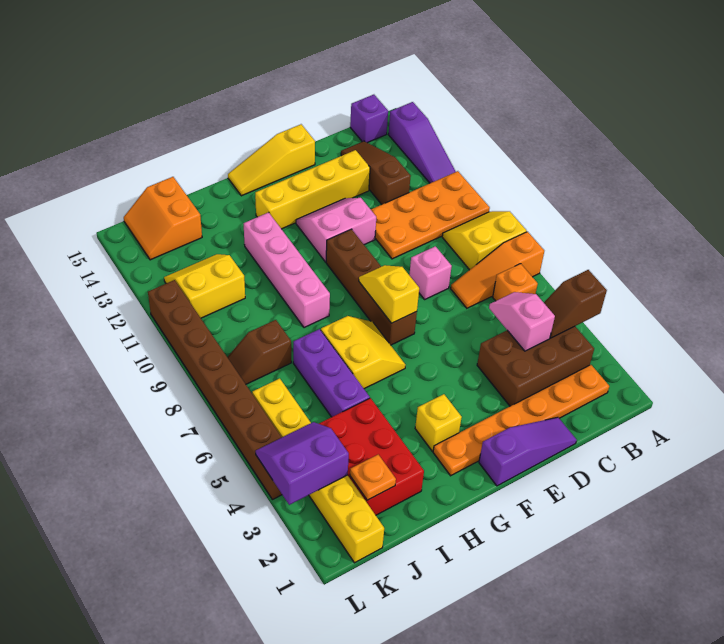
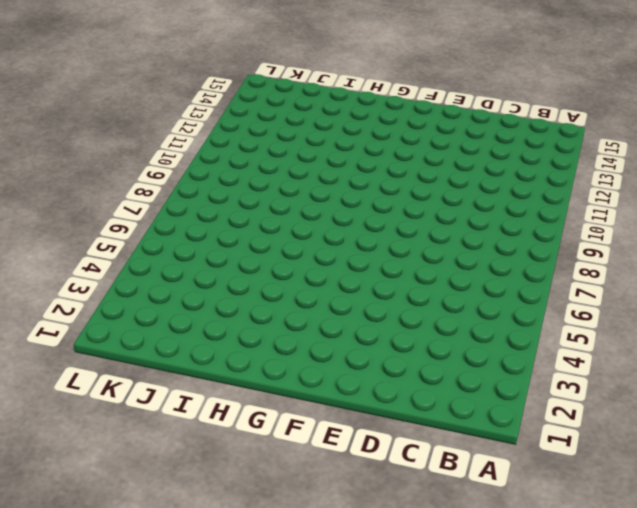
none -> orange slope A7:C7 level 1 top A
none -> yellow slope A8:B9 level 1 top 8
none -> orange plate A10:D11 level 1
none -> purple slope A12:A14 level 1 top 14

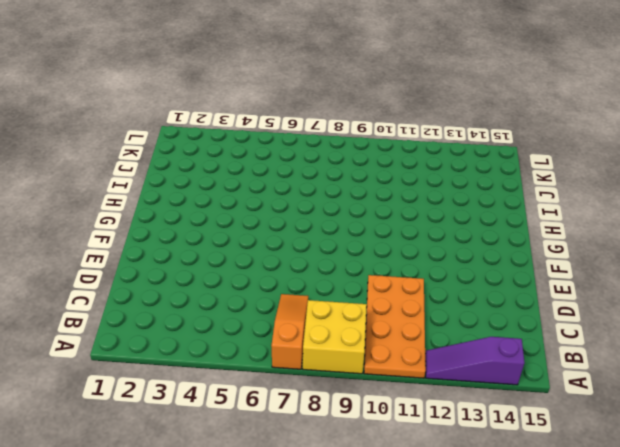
yellow brick A8:B9 level 1 -> yellow slope A8:B9 level 1 top 8
none -> orange plate B2:G2 level 1
none -> brown brick B3:D4 level 1
none -> orange brick B6 level 1
none -> purple brick B15 level 1

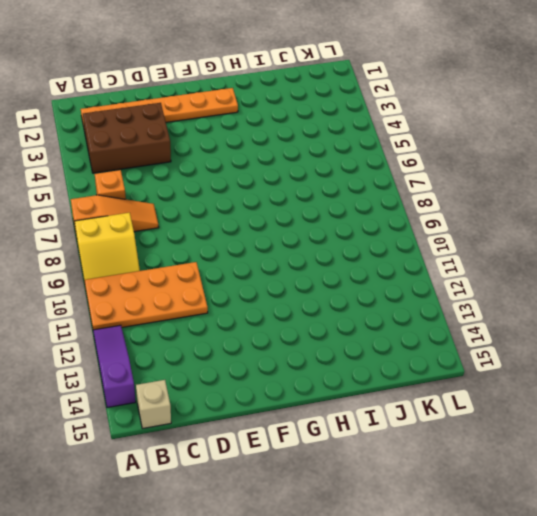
tan brick B15 level 1 -> purple brick B15 level 1
none -> brown slope C12:C14 level 1 top 12
none -> purple slope D1:F1 level 1 top F
none -> pink brick D8 level 1
none -> yellow brick D13:G13 level 1

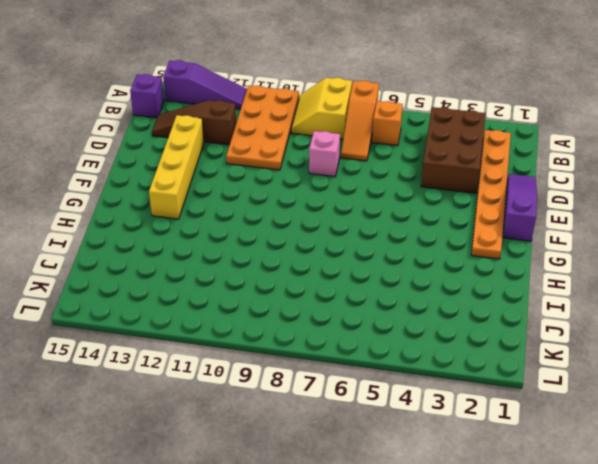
none -> pink slope E11:F12 level 1 top 11
none -> yellow slope E15:G15 level 1 top E
none -> brown brick F7:F10 level 1
none -> yellow brick G3 level 1

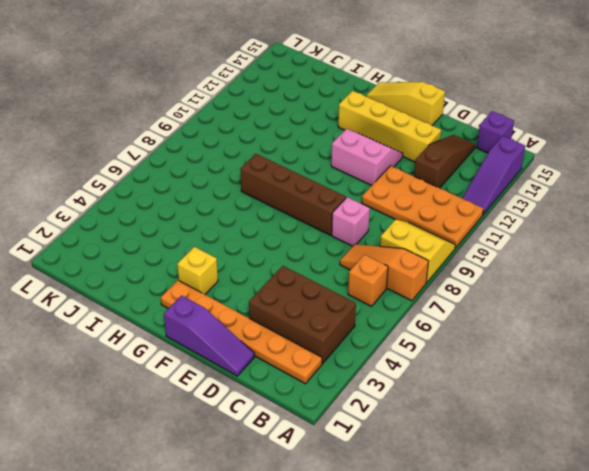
brown brick E8:H8 level 1 -> brown brick F7:F10 level 1
none -> yellow slope G6:H7 level 1 top H
none -> pink brick H9:H12 level 1
none -> red brick I2:J4 level 1
none -> purple brick I5:I7 level 1

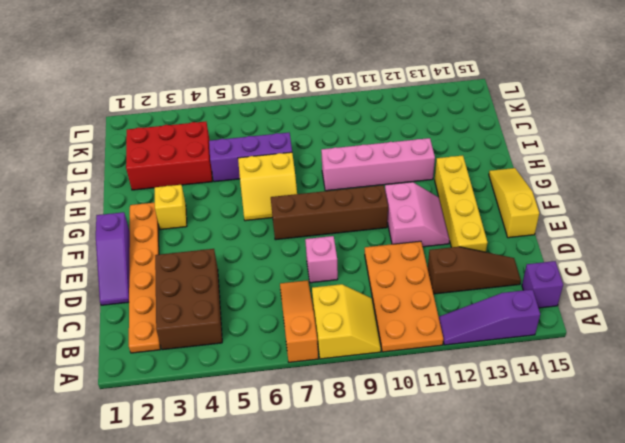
none -> orange brick B6 level 1
none -> brown slope J8:K8 level 1 top J
none -> yellow slope J11:K12 level 1 top 11
none -> orange slope J14:K15 level 1 top J

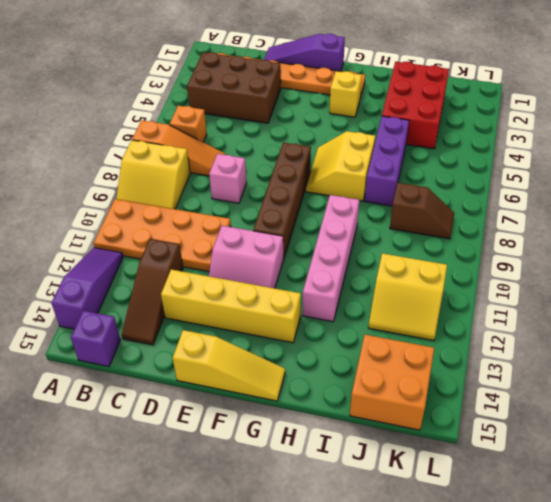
orange brick J14:K15 level 1 -> orange slope J14:K15 level 1 top J
none -> yellow brick K1:K6 level 1
none -> brown brick L4:L11 level 1
none -> brown slope A4:B4 level 2 top A
none -> pink slope C4:C5 level 2 top 4

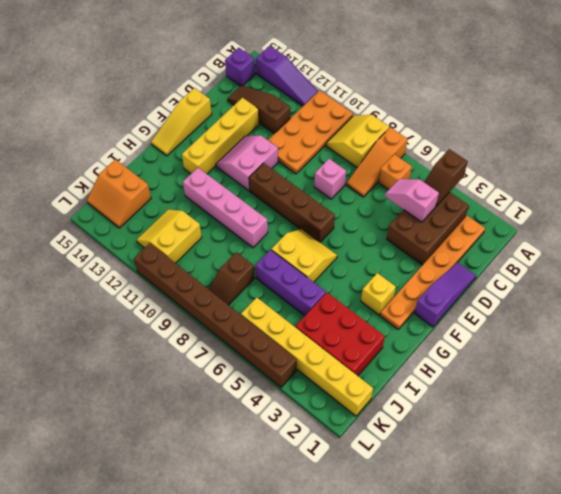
none -> yellow slope F7:F8 level 2 top 7
none -> orange plate J2 level 2
none -> purple slope K3:L4 level 2 top 3

